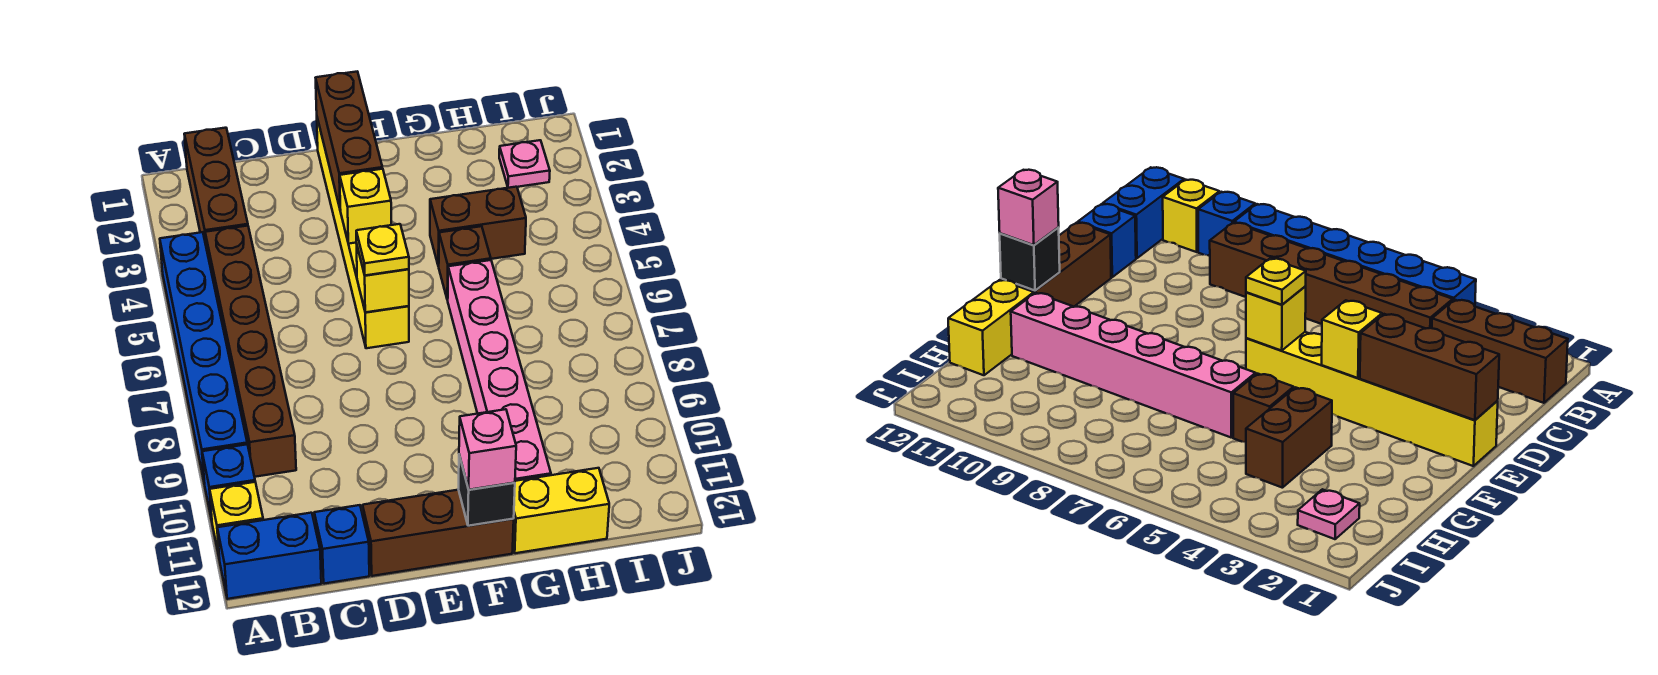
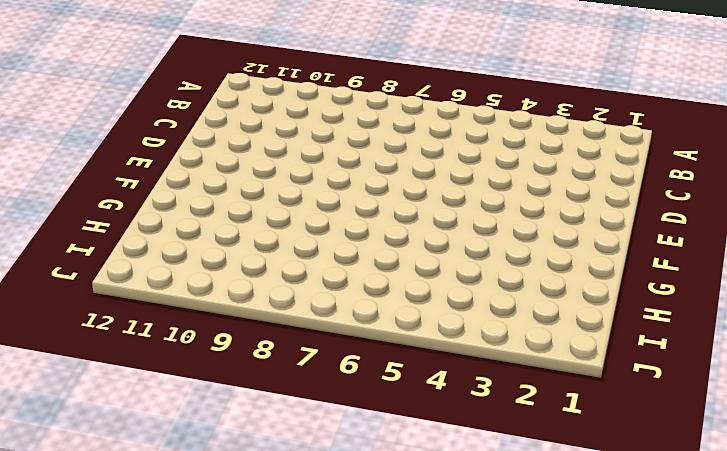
none -> blue brick A4:A9 level 1
none -> blue brick A10 level 1
none -> yellow brick A11 level 1

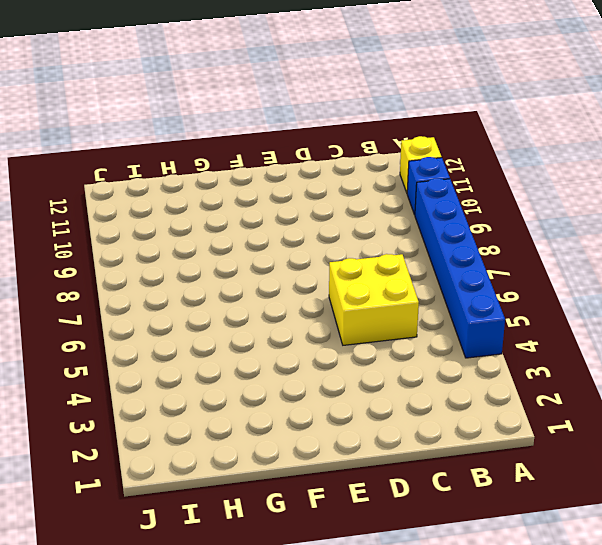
yellow brick C5:D6 level 1 -> none
none -> blue brick A12:B12 level 1
none -> brown brick B1:B3 level 1
none -> brown brick B4:B9 level 1

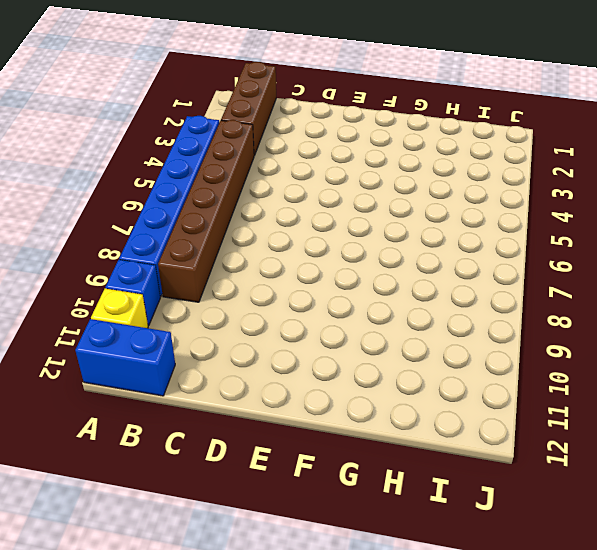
none -> blue brick C12 level 1
none -> brown brick D12:F12 level 1
none -> yellow brick E1:E6 level 1

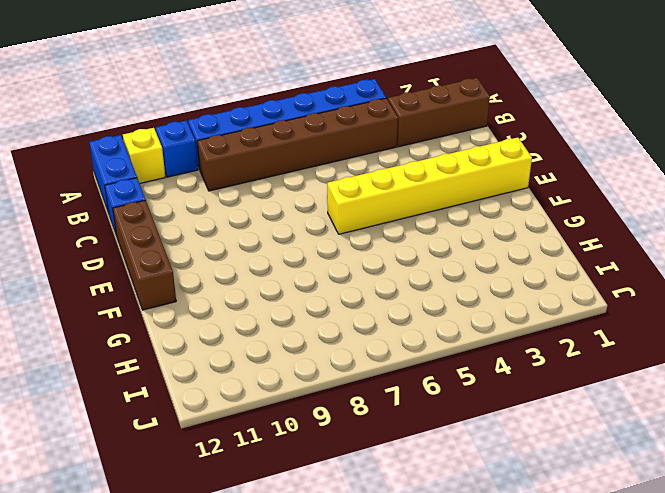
none -> brown brick G4:H4 level 1
none -> brown brick G5 level 1
none -> pink brick G6:G11 level 1

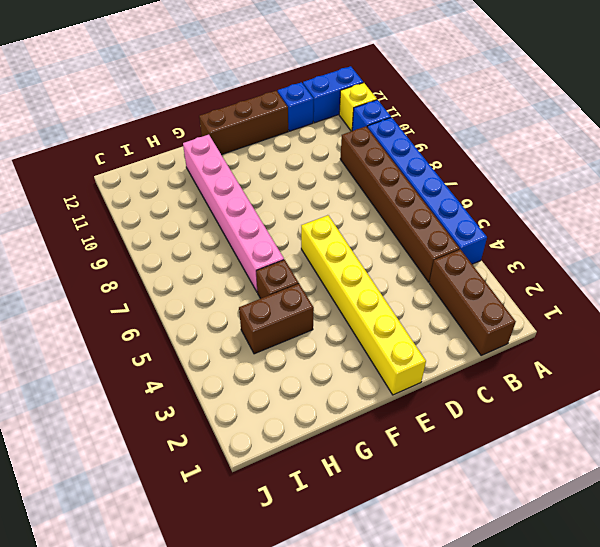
none -> yellow brick G12:H12 level 1
none -> pink plate I2 level 1
none -> brown brick E1:E3 level 2

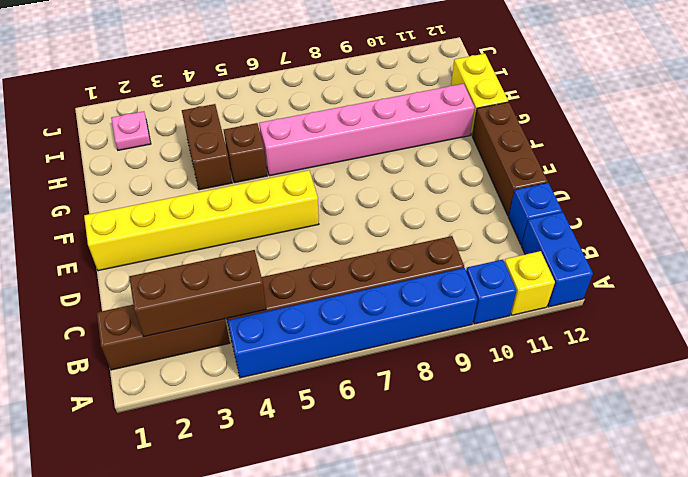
brown brick B2:B4 level 2 -> brown brick E1:E3 level 2
none -> yellow brick E4 level 2
none -> yellow brick E6 level 2
none -> black brick F12 level 2

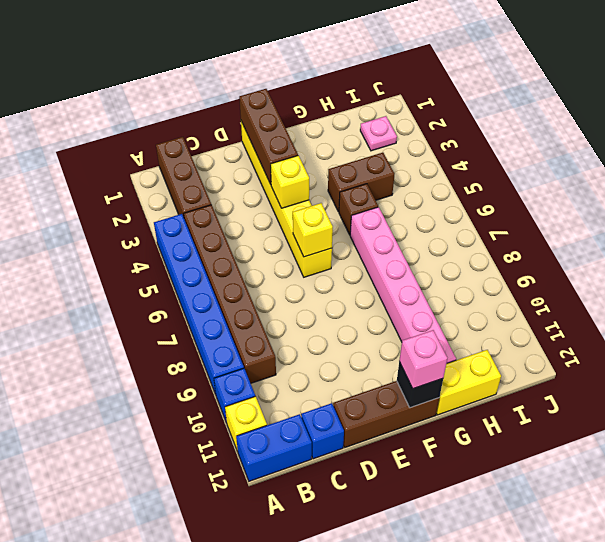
none -> yellow plate E6 level 3

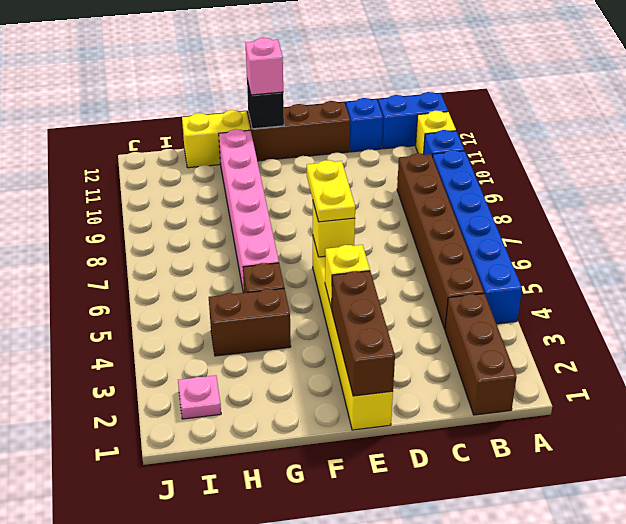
yellow plate E6:E7 level 3 -> yellow plate E6 level 3

